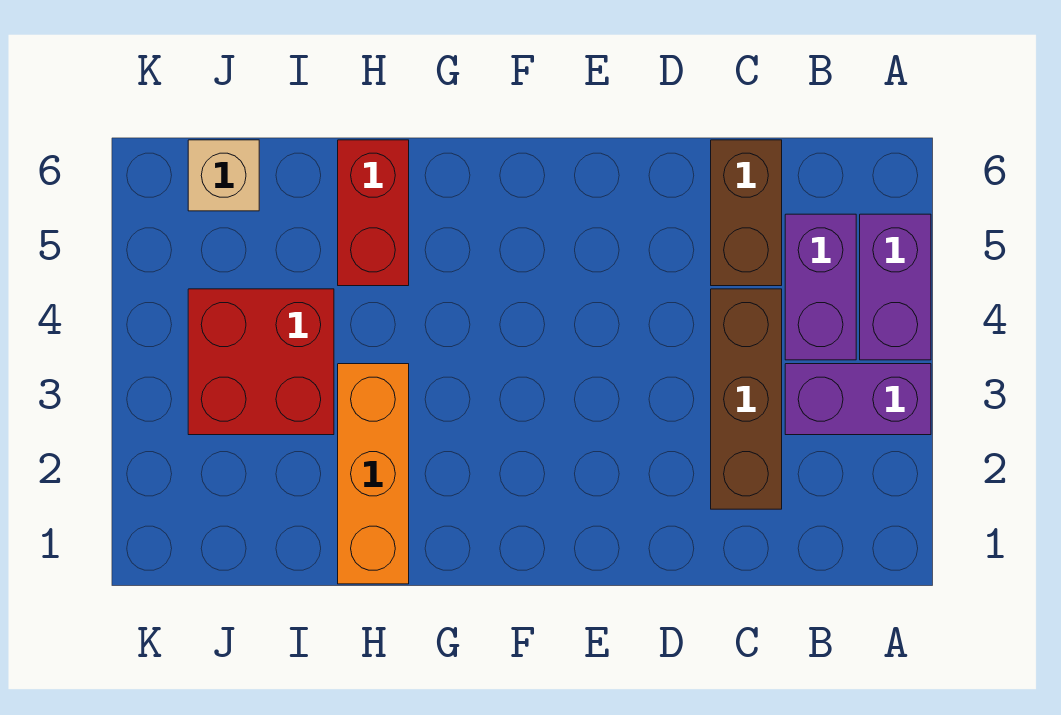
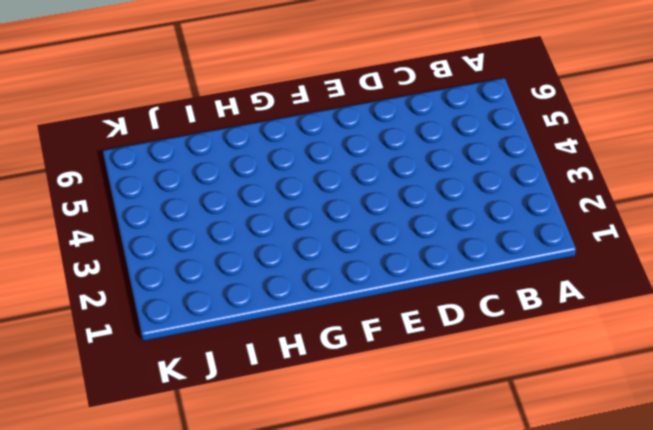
none -> purple brick A3:B3 level 1
none -> purple brick A4:A5 level 1

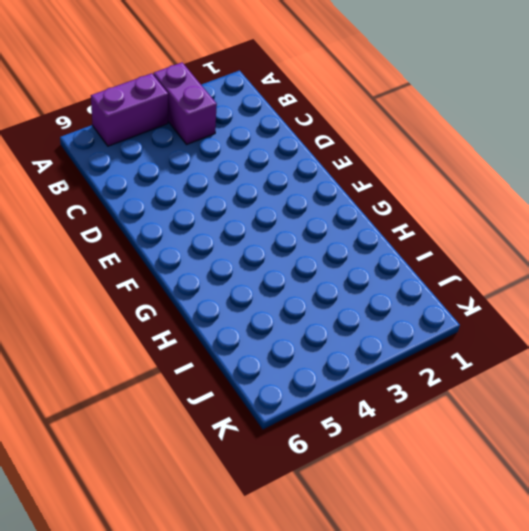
none -> purple brick B4:B5 level 1
none -> brown brick C2:C4 level 1

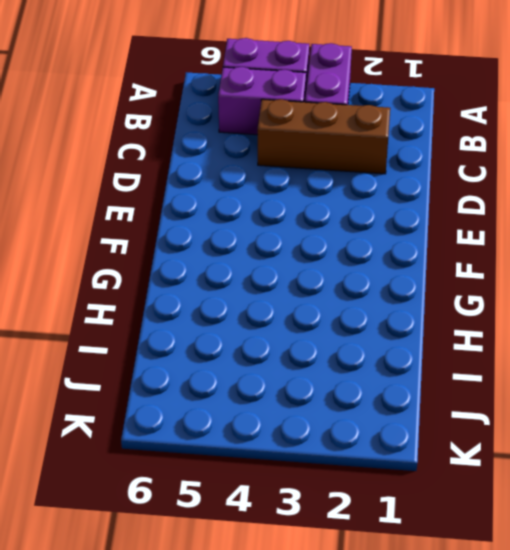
none -> brown brick C5:C6 level 1
none -> orange brick H1:H3 level 1

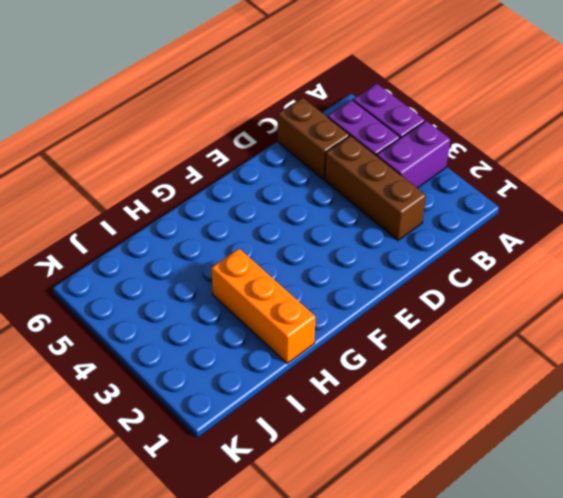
none -> red brick H5:H6 level 1
none -> red brick I3:J4 level 1

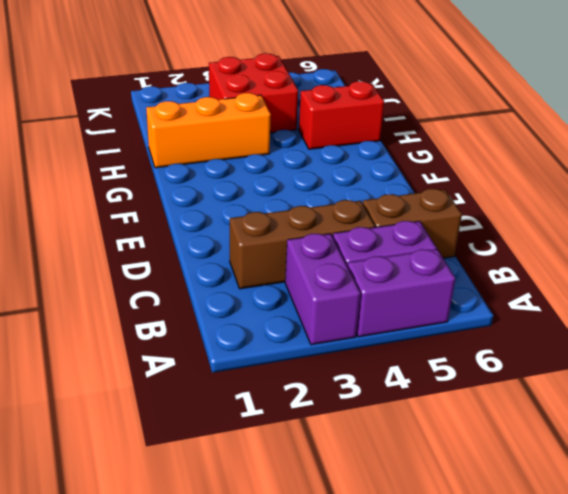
none -> tan brick J6 level 1

